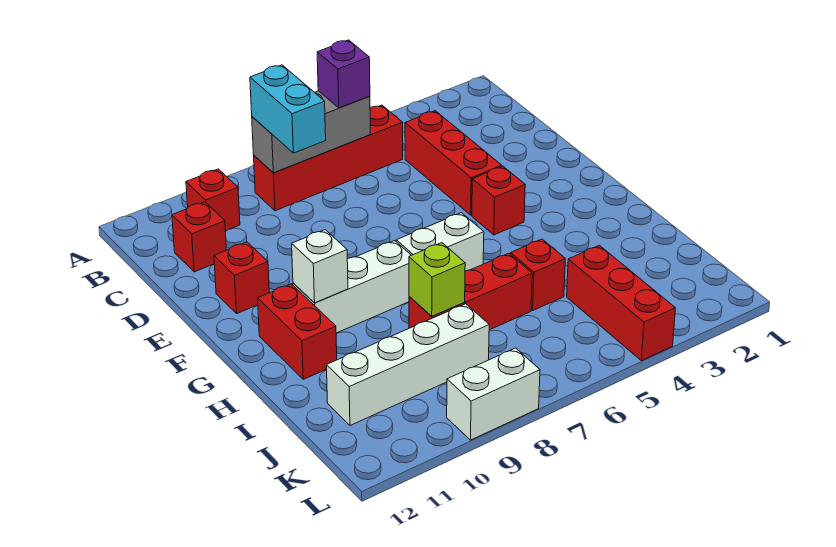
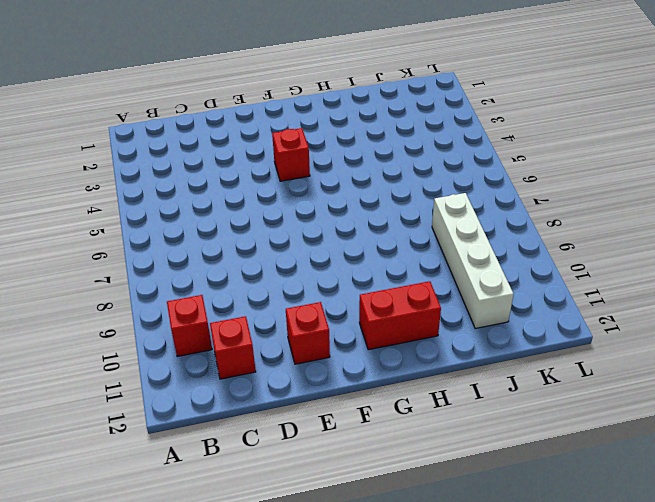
none -> red brick B5:B8 level 1
none -> red brick C4:E4 level 1
none -> white brick G6:G7 level 1

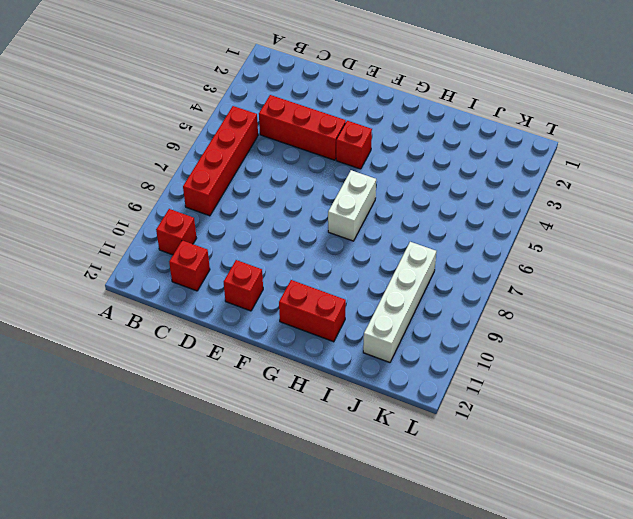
none -> white brick G8:G10 level 1
none -> red brick I5 level 1
none -> red brick I6:I8 level 1

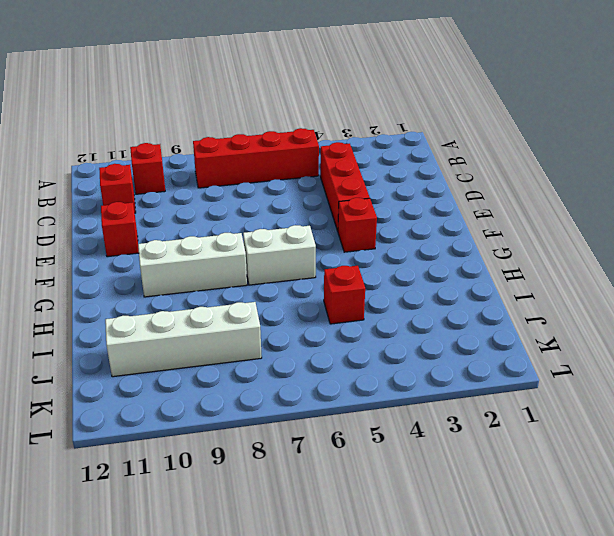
none -> red brick G11:H11 level 1
none -> red brick I6:I8 level 1
none -> red brick J4:L4 level 1

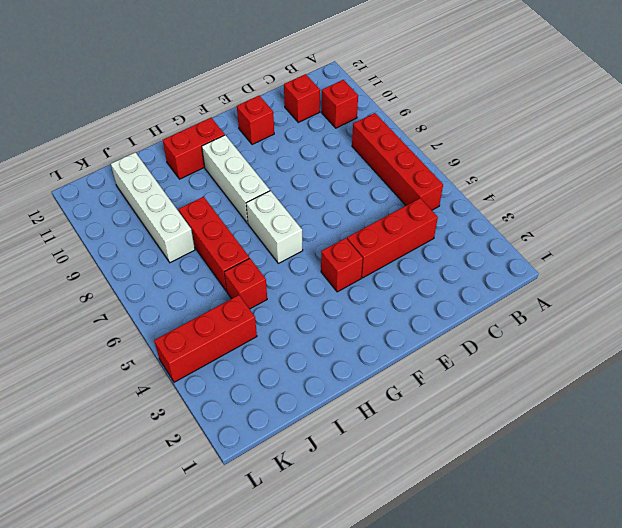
none -> white brick L8:L9 level 1
none -> grey brick B6:B8 level 2
none -> white brick G10 level 2

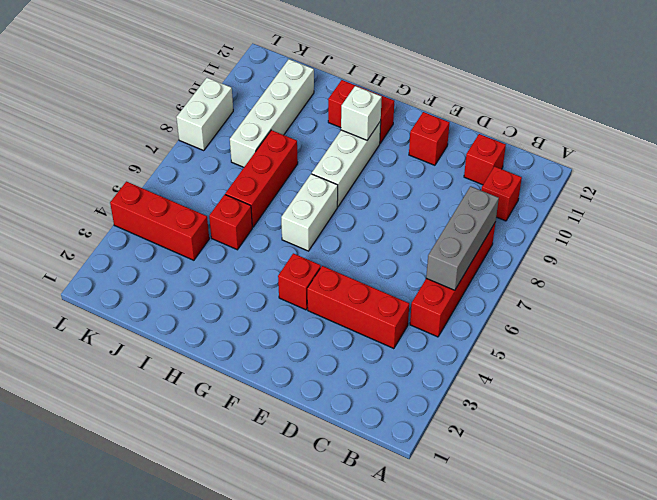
none -> lime brick I8 level 2
none -> purple brick B6 level 3
none -> cyan brick B8:C8 level 3

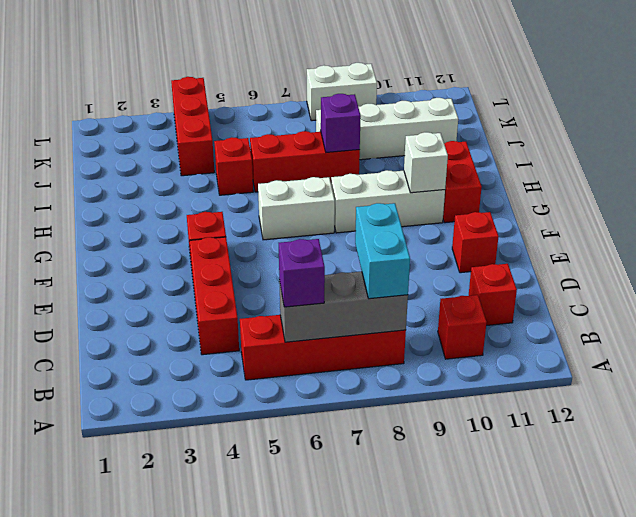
purple brick I8 level 2 -> lime brick I8 level 2

